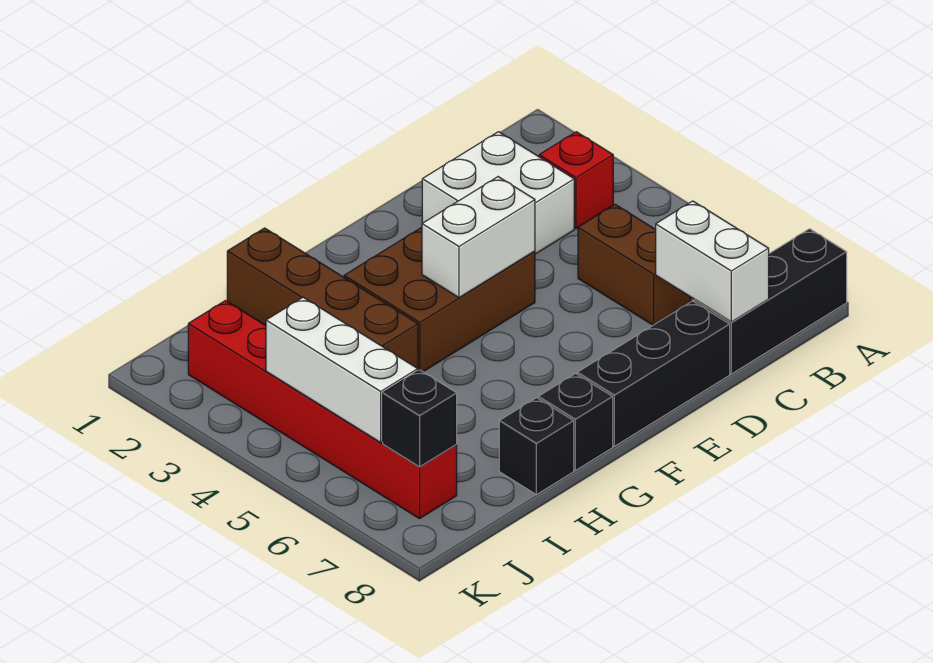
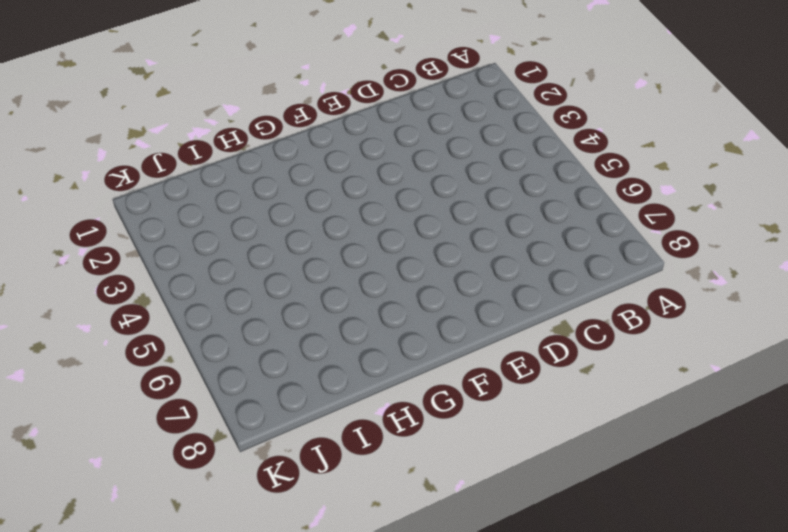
none -> black brick A8:C8 level 1
none -> red brick B3 level 1
none -> white brick C2:D3 level 1

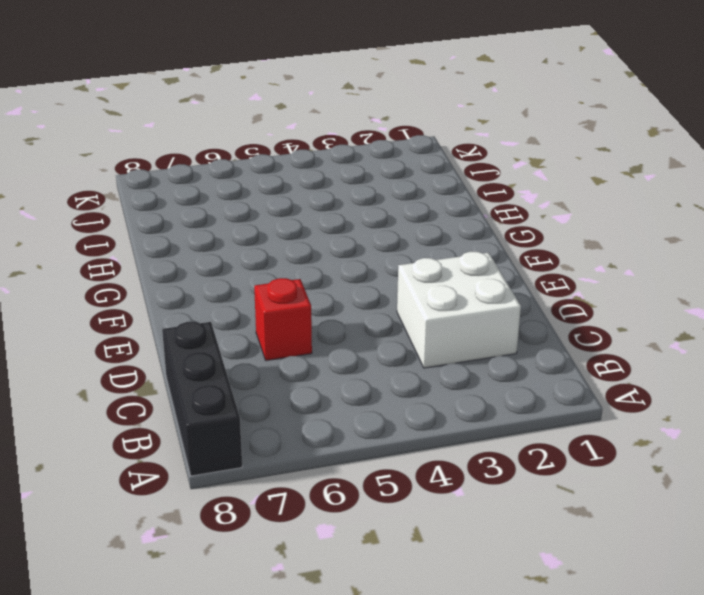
red brick D6 level 1 -> red brick B3 level 1
none -> brown brick C5:C6 level 1
none -> black brick D8:F8 level 1
none -> brown brick E3:G4 level 1

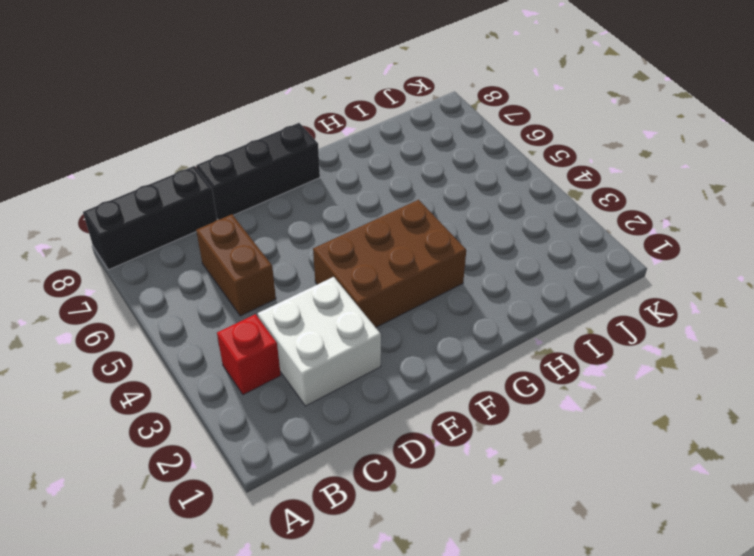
none -> black brick G8 level 1
none -> brown brick H1:H4 level 1
none -> black brick H8 level 1

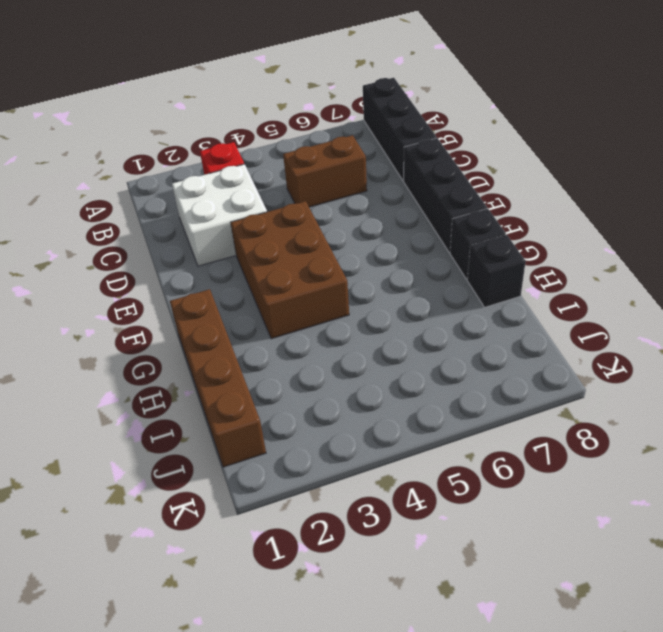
brown brick G1:J1 level 1 -> brown brick H1:H4 level 1
none -> red brick J2:J7 level 1
none -> white brick C7:C8 level 2
none -> white brick E4:F4 level 2

